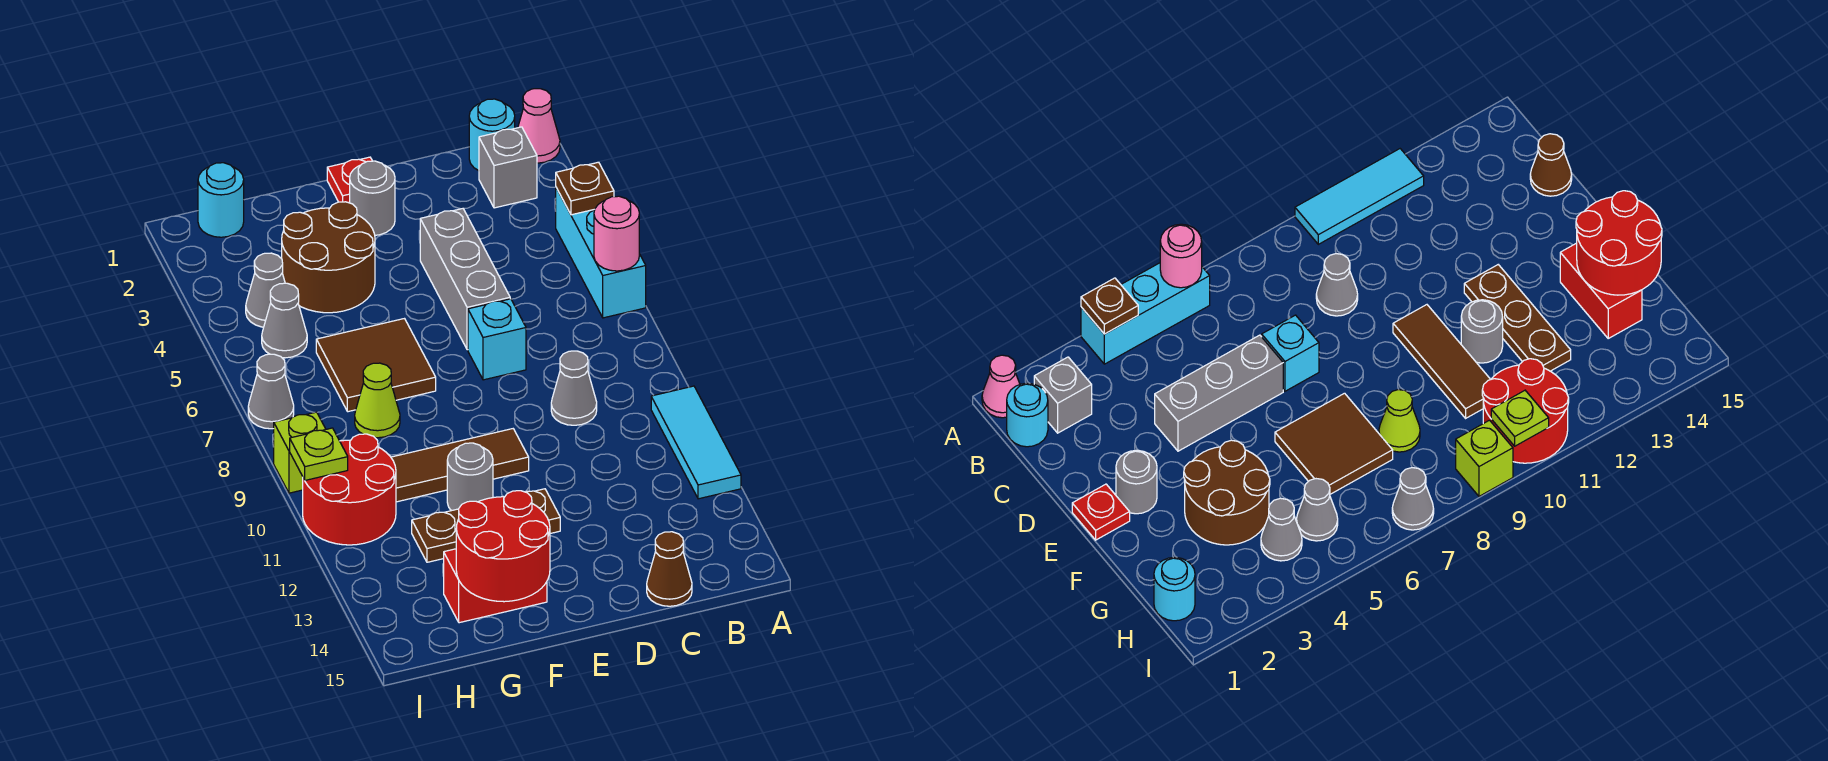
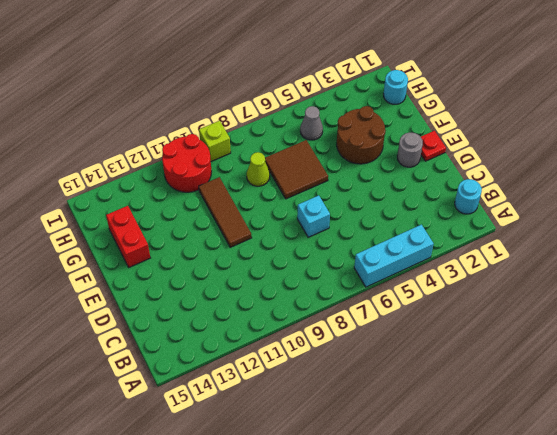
none -> pink cone A1 level 1
none -> cyan tile A10:A12 level 1
none -> grey brick B2 level 1

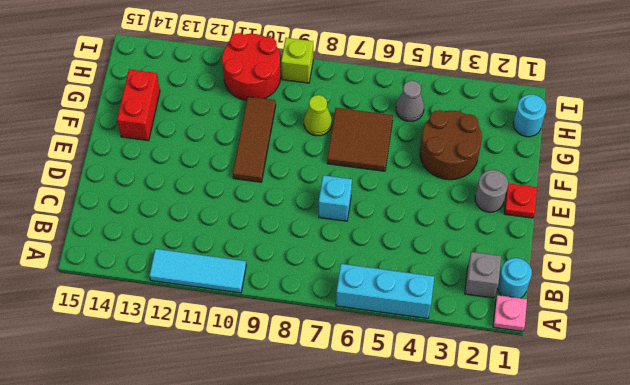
pink plate A1 level 1 -> pink cone A1 level 1
none -> grey cone C9 level 1
none -> brown cone C15 level 1
none -> grey brick D4:D6 level 1

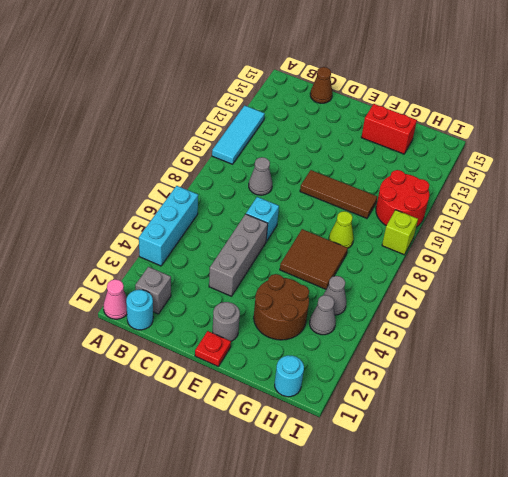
none -> brown plate E12:G12 level 1
none -> grey round brick F11 level 1
none -> grey cone I7 level 1

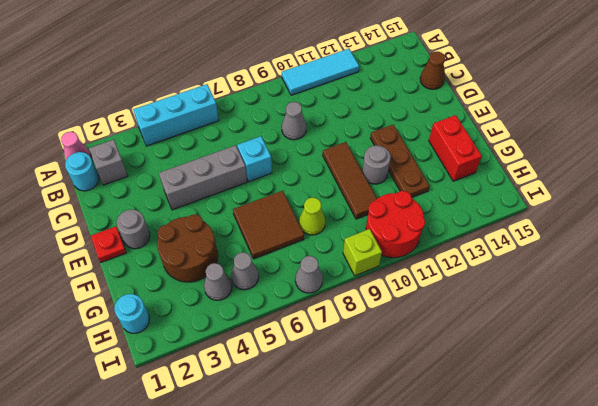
none -> brown plate A4 level 2
none -> pink round brick A6 level 2
none -> red round brick F14:G15 level 2

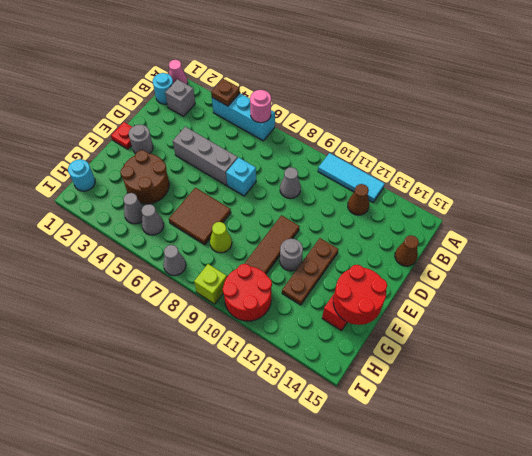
brown cone B12 level 1 -> none
none -> lime plate I10 level 2

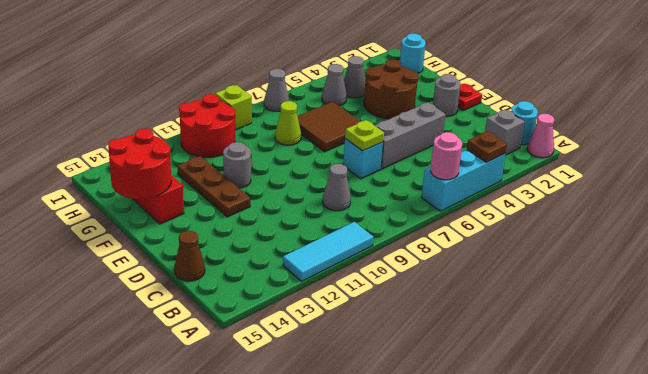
lime plate D7 level 2 -> lime plate I10 level 2
none -> brown tile E10:G10 level 1

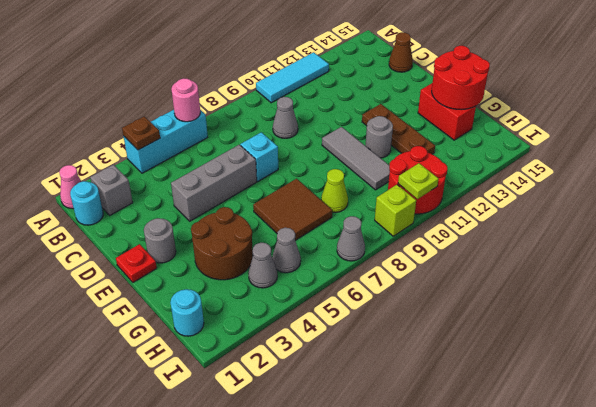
grey tile E10:G10 level 1 -> brown tile E10:G10 level 1

